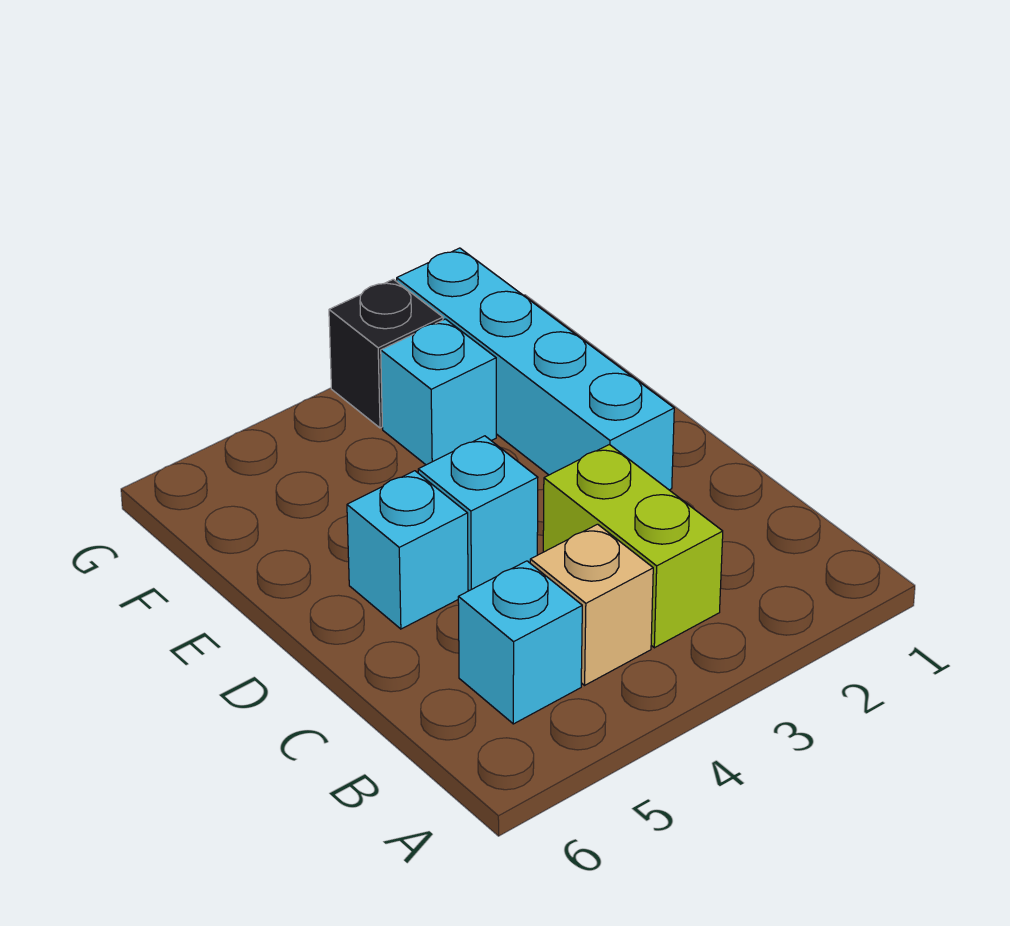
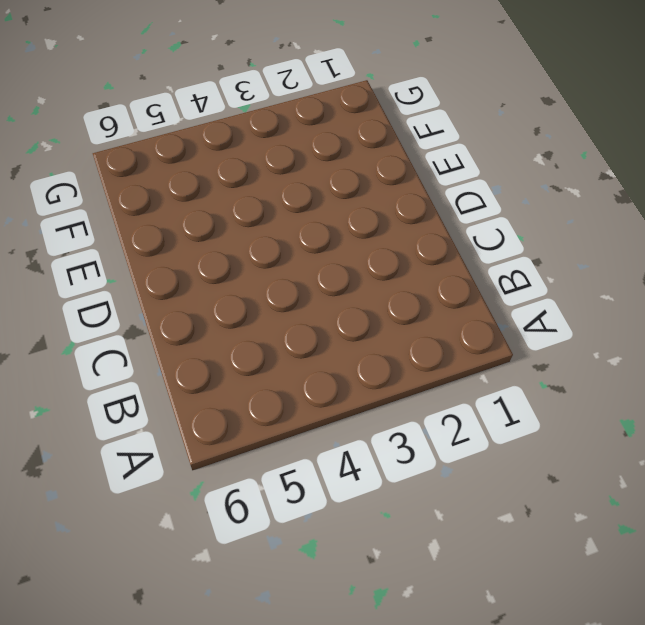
none -> lime brick B3:C3 level 1
none -> tan brick B4 level 1

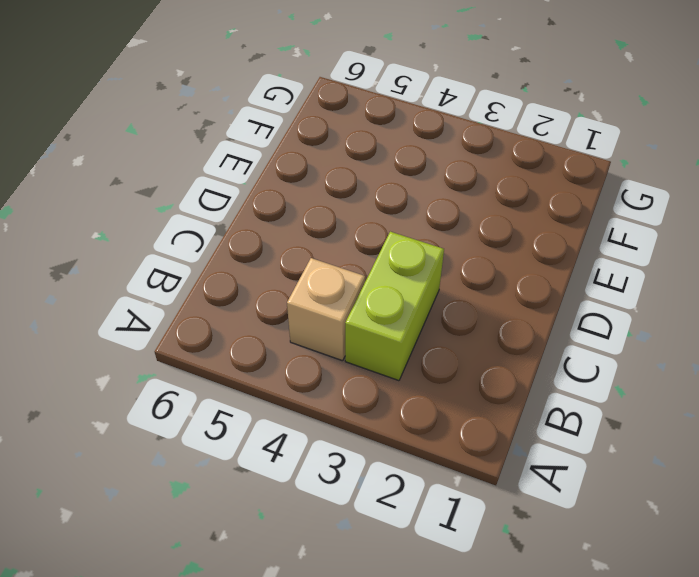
none -> cyan brick B5 level 1
none -> cyan brick D2:G2 level 1

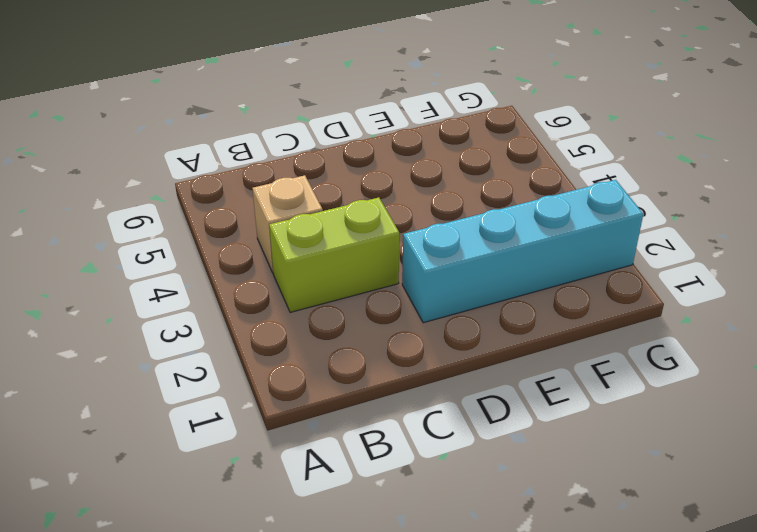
none -> cyan brick B5 level 1
none -> cyan brick D4 level 1

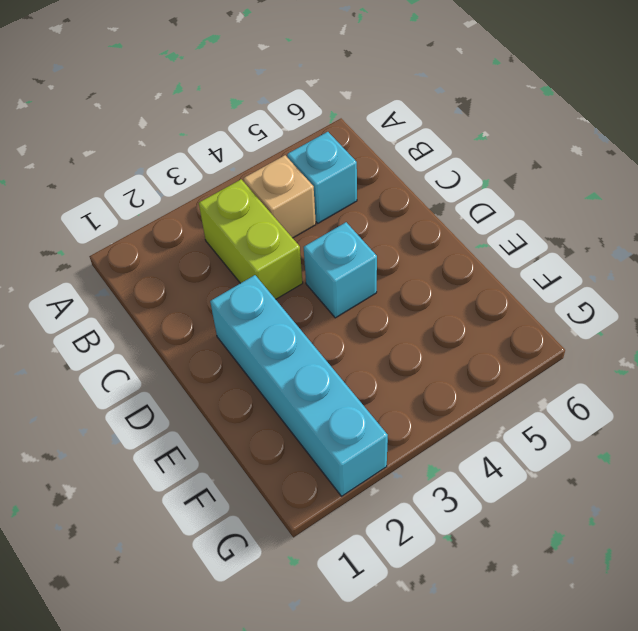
none -> cyan brick D5 level 1
none -> cyan brick F3 level 1

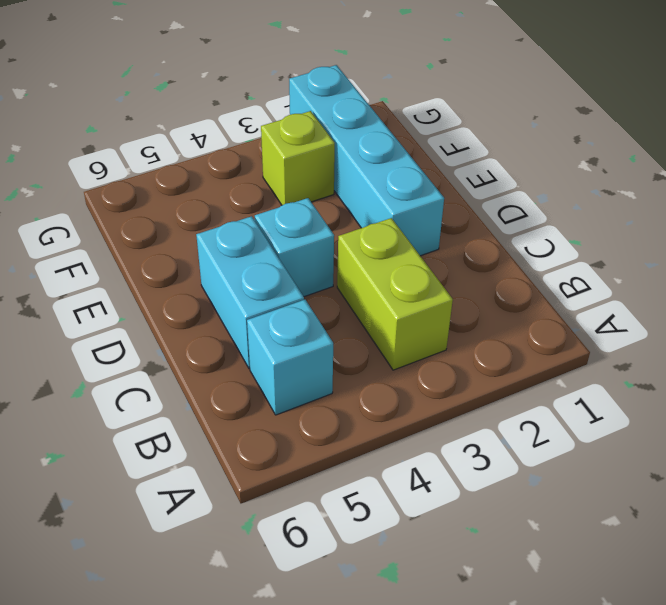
cyan brick C5:D5 level 1 -> cyan brick D5 level 1
lime brick F3 level 1 -> cyan brick F3 level 1
none -> tan brick B4 level 1
none -> black brick G3 level 1

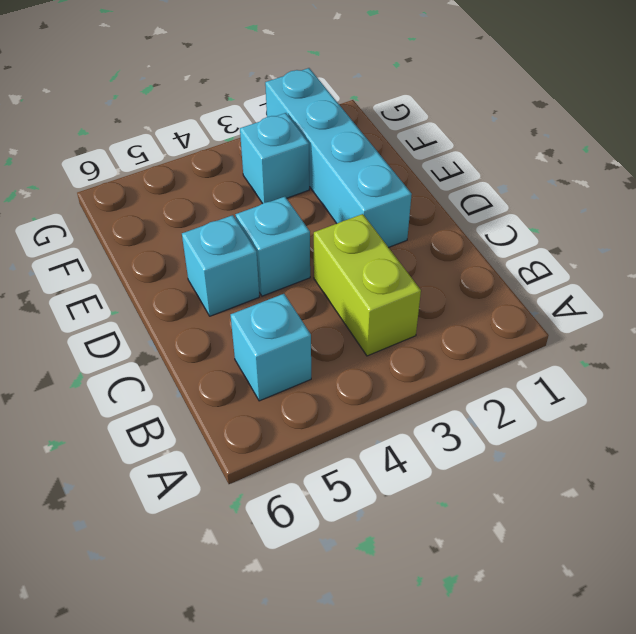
none -> tan brick B4 level 1
none -> black brick G3 level 1

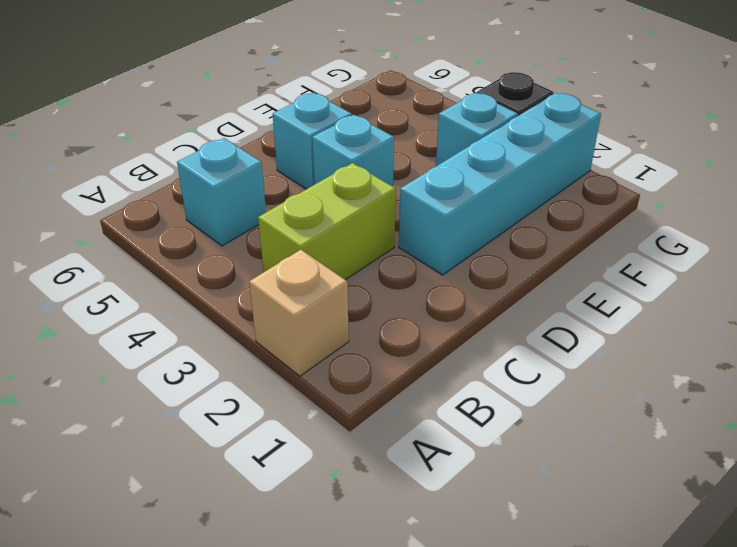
tan brick A2 level 1 -> tan brick B4 level 1

